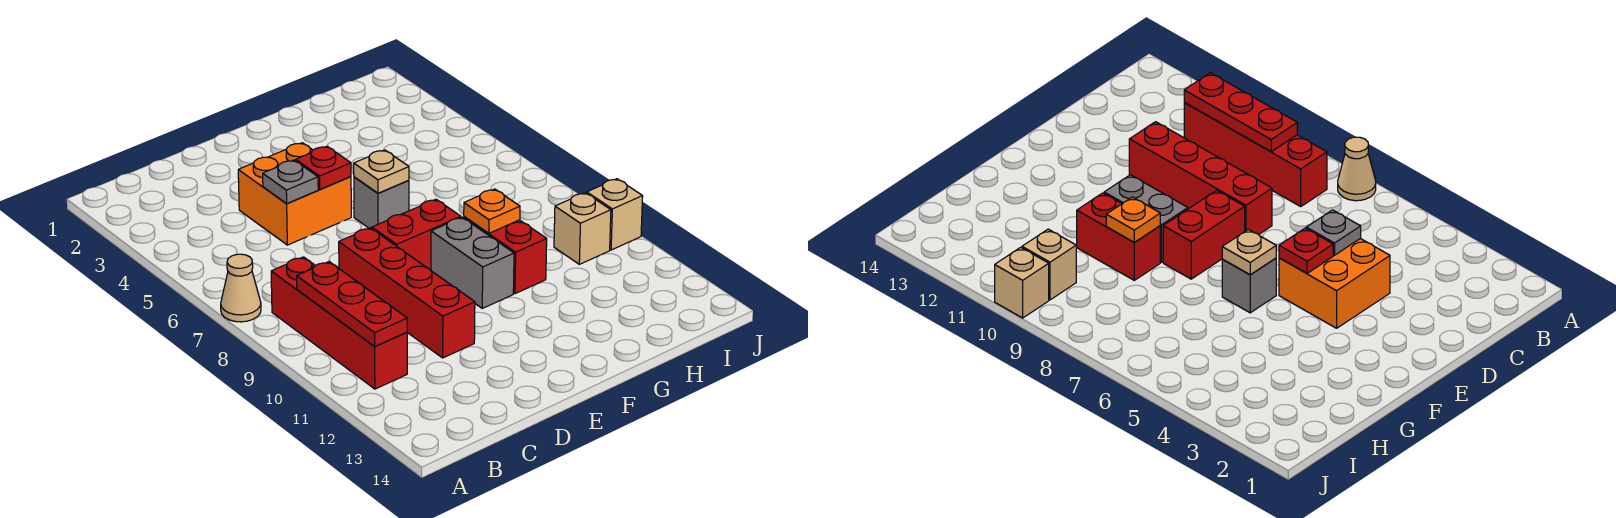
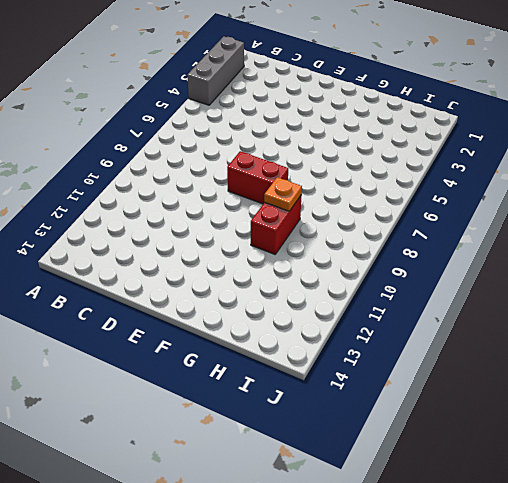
grey brick A2:A4 level 1 -> none
none -> tan cone A7 level 1
none -> red brick B8:B11 level 1
none -> orange brick D4:E5 level 1

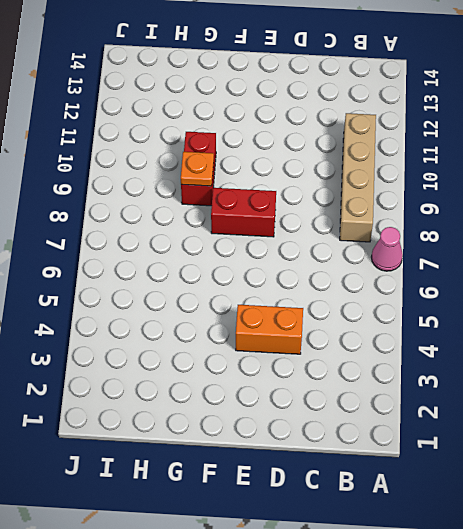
pink cone A7 level 1 -> tan cone A7 level 1
tan brick B8:B11 level 1 -> red brick B8:B11 level 1
orange brick D4:E4 level 1 -> orange brick D4:E5 level 1
none -> red brick D8:D11 level 1
none -> grey brick F6 level 1
none -> grey brick F9:F10 level 1

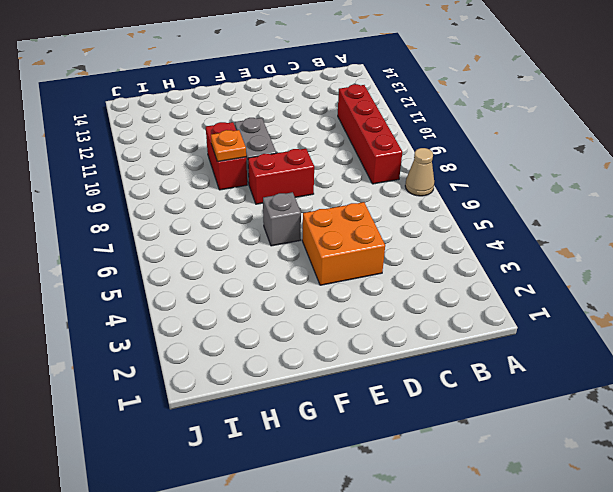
none -> red brick D8:D11 level 1
none -> tan brick I10 level 1
none -> tan brick J10 level 1

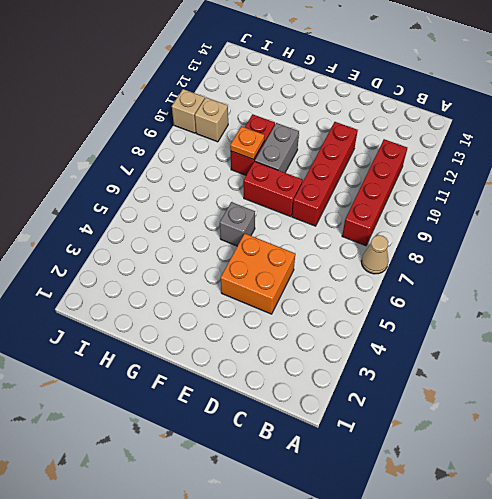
none -> red plate B9:B11 level 2
none -> grey plate D5 level 2
none -> red plate E5 level 2

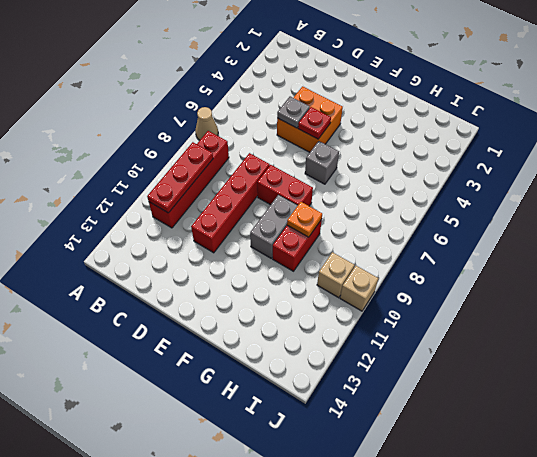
none -> tan plate F6 level 2

